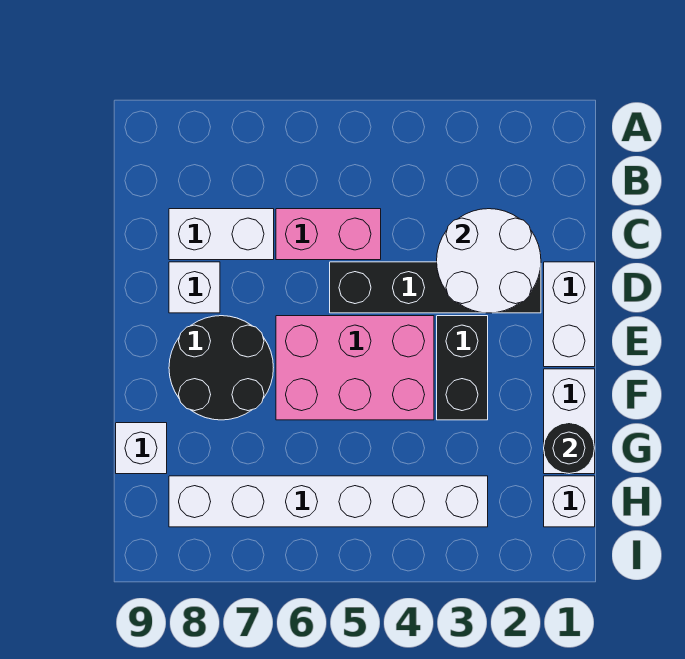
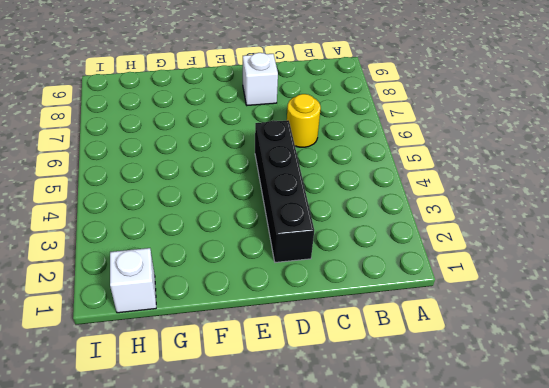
yellow round brick C6 level 1 -> pink brick C5:C6 level 1
none -> white brick C7:C8 level 1
none -> white brick D1:E1 level 1
none -> black brick E3:F3 level 1

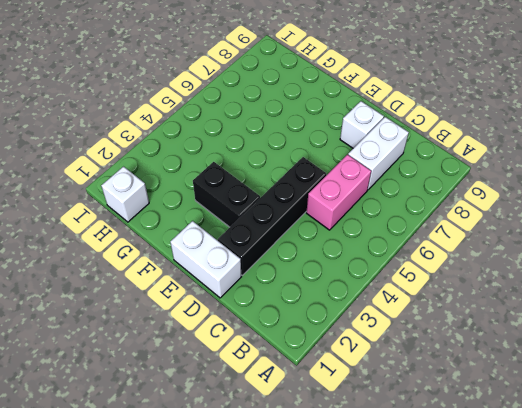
none -> pink brick E4:F6 level 1
none -> black round brick E7:F8 level 1
none -> white brick F1:G1 level 1

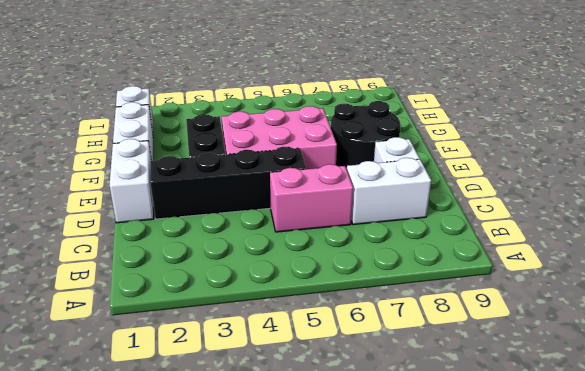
none -> white brick G9 level 1
none -> white brick H3:H8 level 1
none -> white round brick C2:D3 level 2

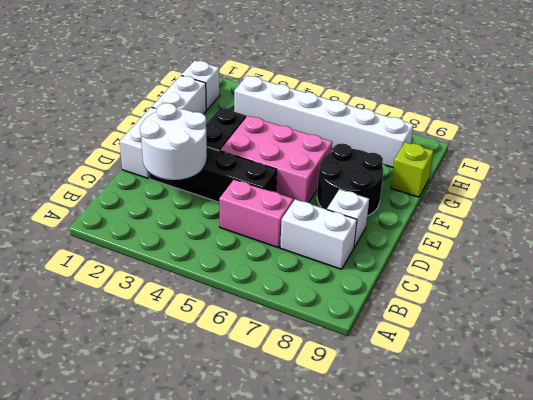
lime brick G9 level 1 -> white brick G9 level 1
none -> black round brick G1 level 2

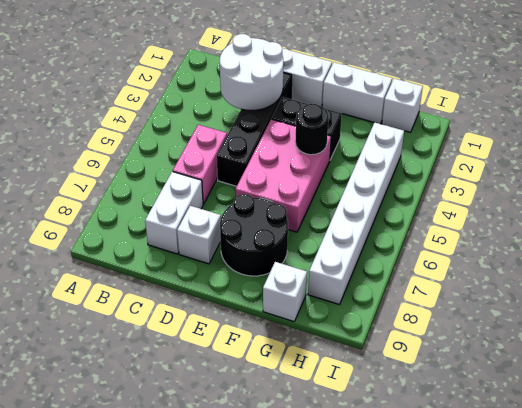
black round brick F4 level 2 -> black round brick G1 level 2

